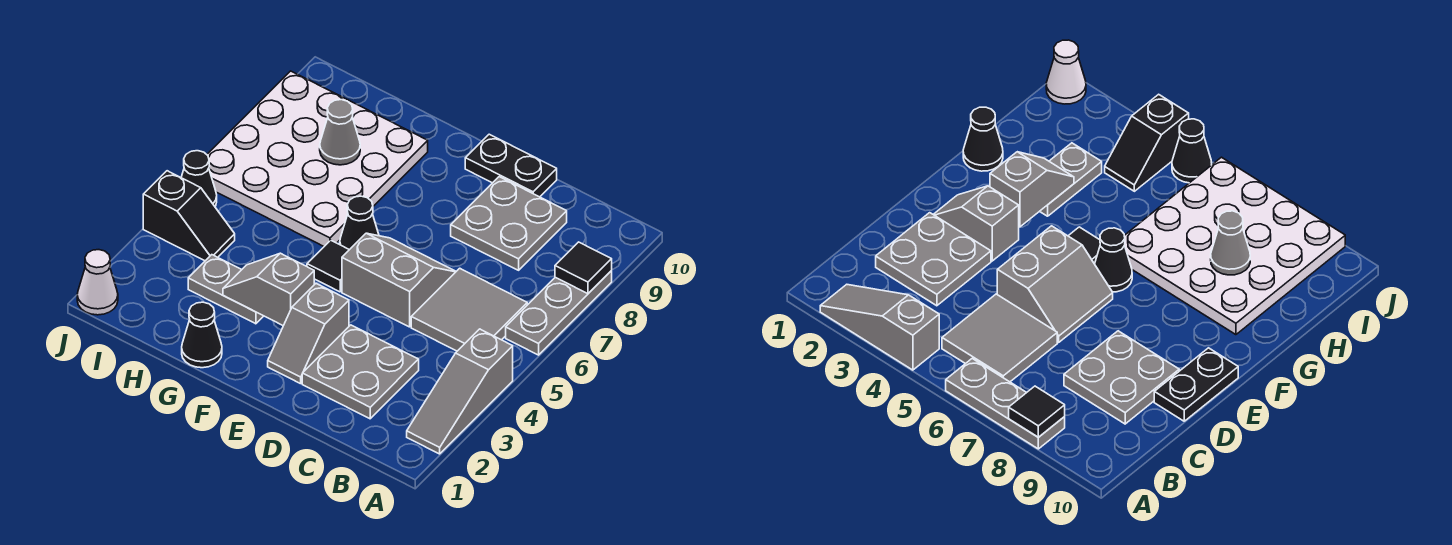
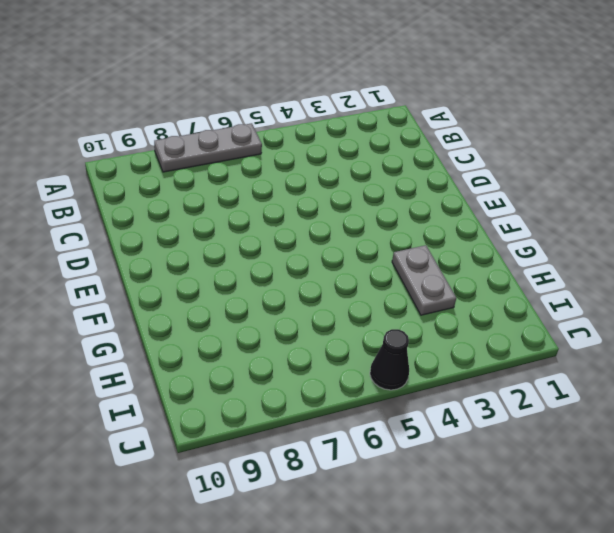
none -> grey slope A2:A4 level 1 top 4
none -> grey tile B5:C6 level 1
none -> grey plate C2:D3 level 1

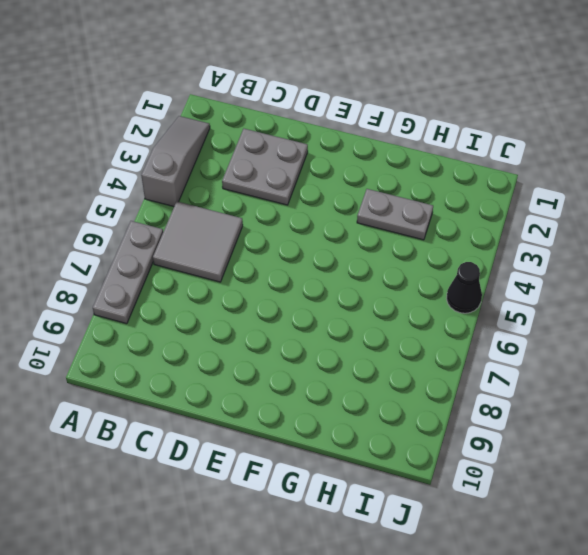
none -> grey plate C8:D9 level 1
none -> grey slope D5:E6 level 1 top 5
none -> black plate D10:E10 level 1

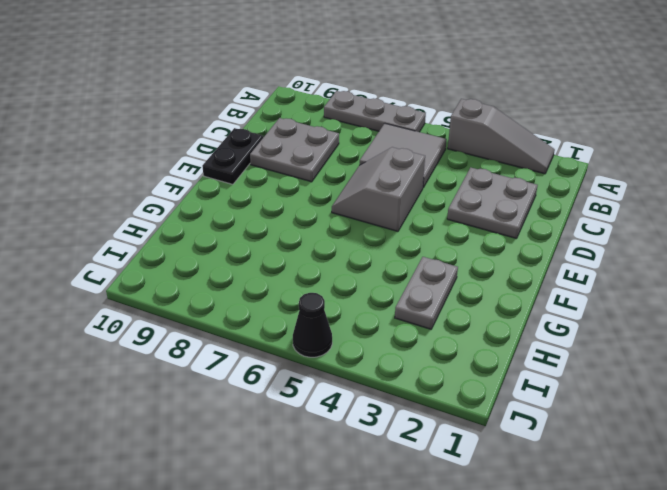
none -> grey slope E2:E3 level 1 top 3
none -> black tile F5 level 1
none -> black cone F6 level 1

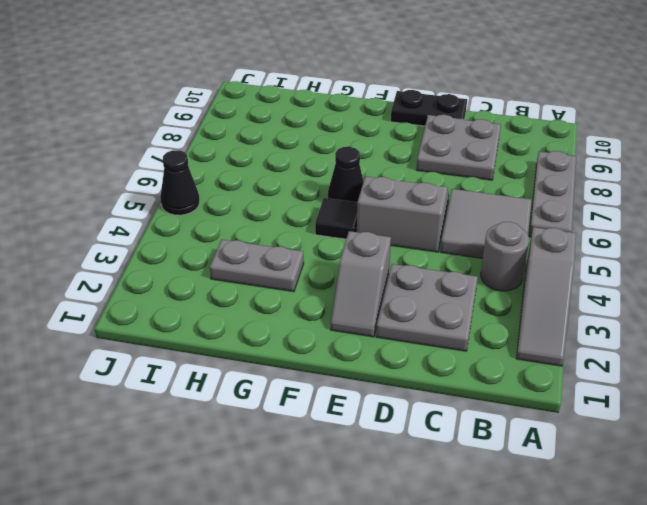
grey round brick B4 level 1 -> none
none -> black cone G1 level 1
none -> white plate G6:J9 level 1
none -> black slope I4:J4 level 1 top J

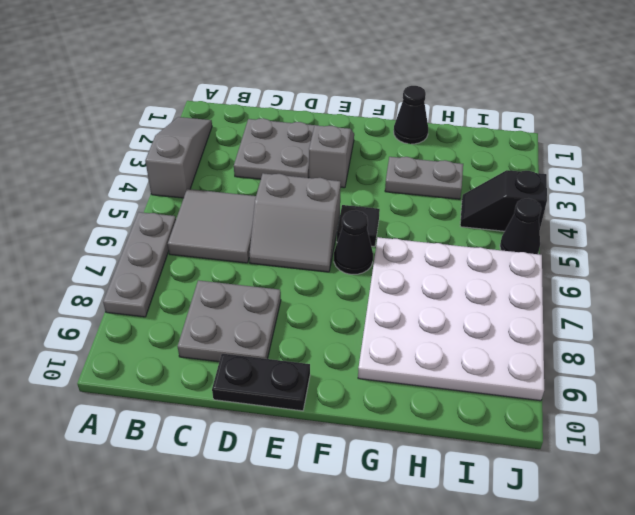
none -> white cone J1 level 1
none -> black tile A8 level 2
none -> grey slope F3:G3 level 2 top F

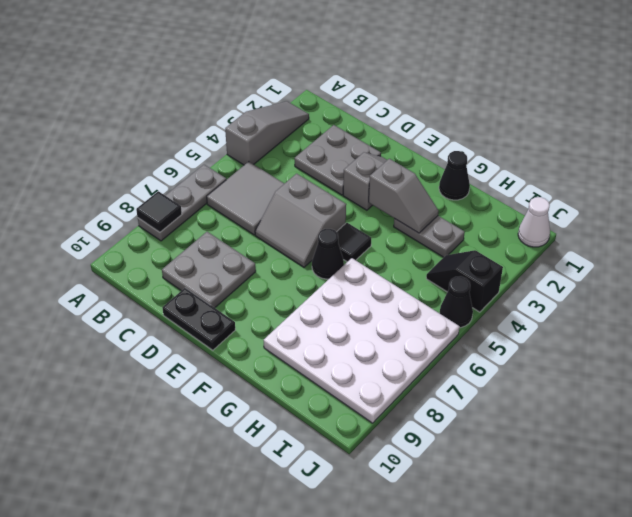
none -> grey cone H8 level 2

